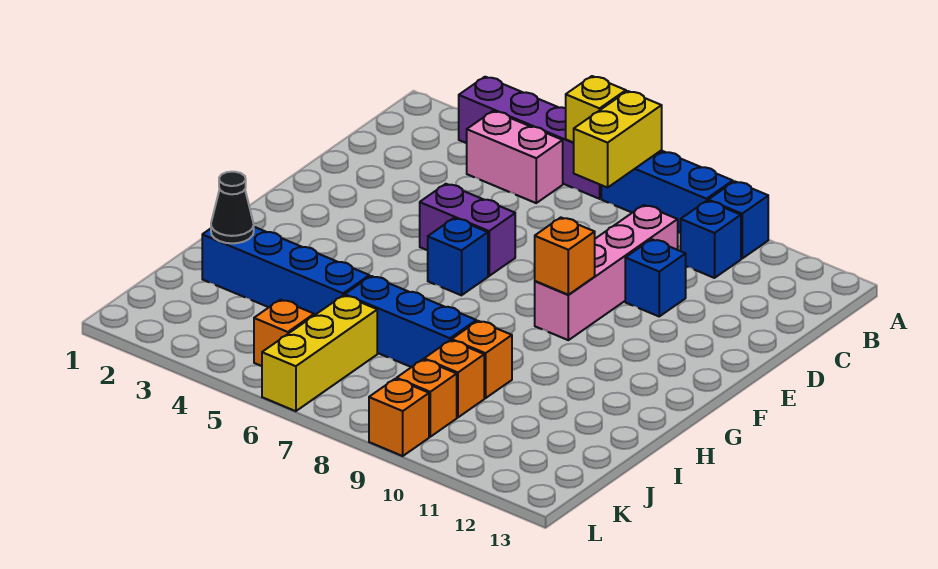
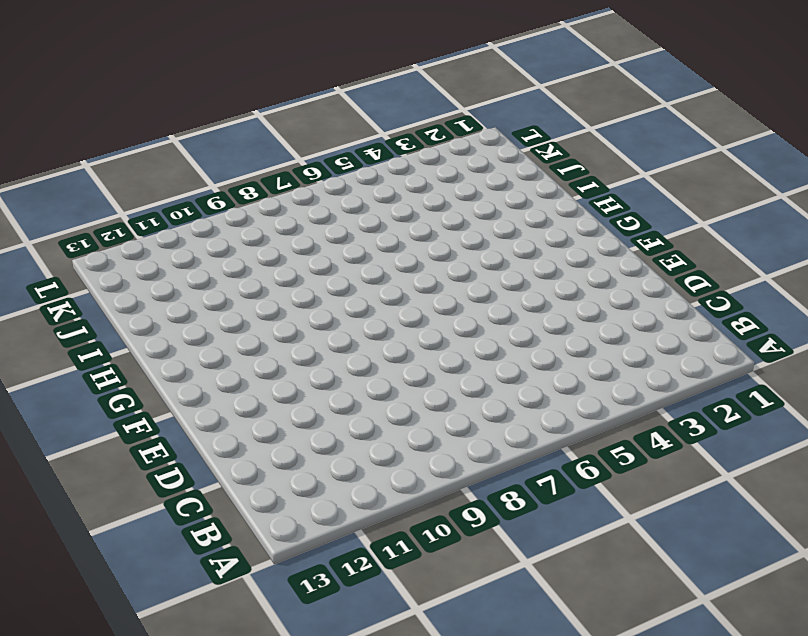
none -> purple brick A3:A6 level 1
none -> blue brick A7:A9 level 1
none -> blue brick A10 level 1

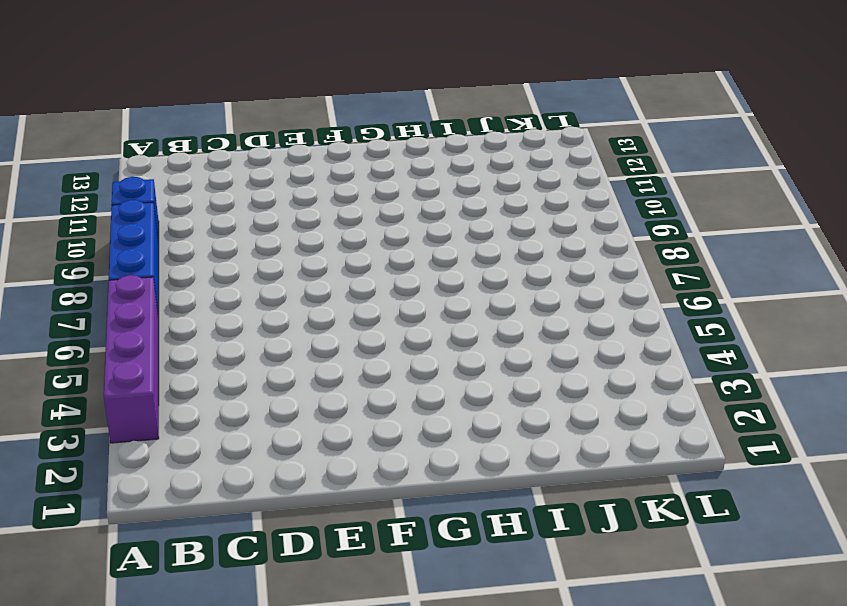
none -> pink brick B4:B5 level 1
none -> blue brick B10 level 1
none -> pink brick C9:F9 level 1

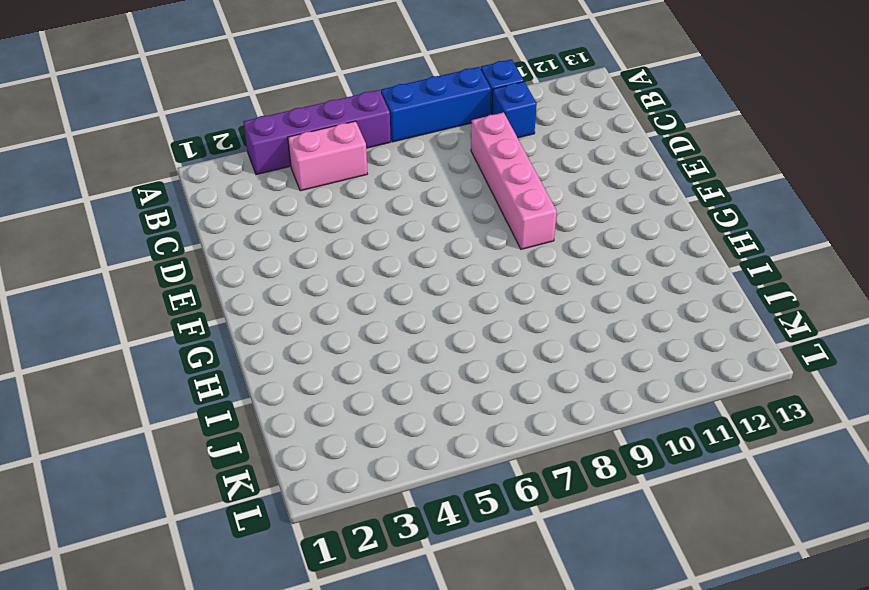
none -> blue brick D10 level 1
none -> purple brick E5:E6 level 1
none -> blue brick F6 level 1

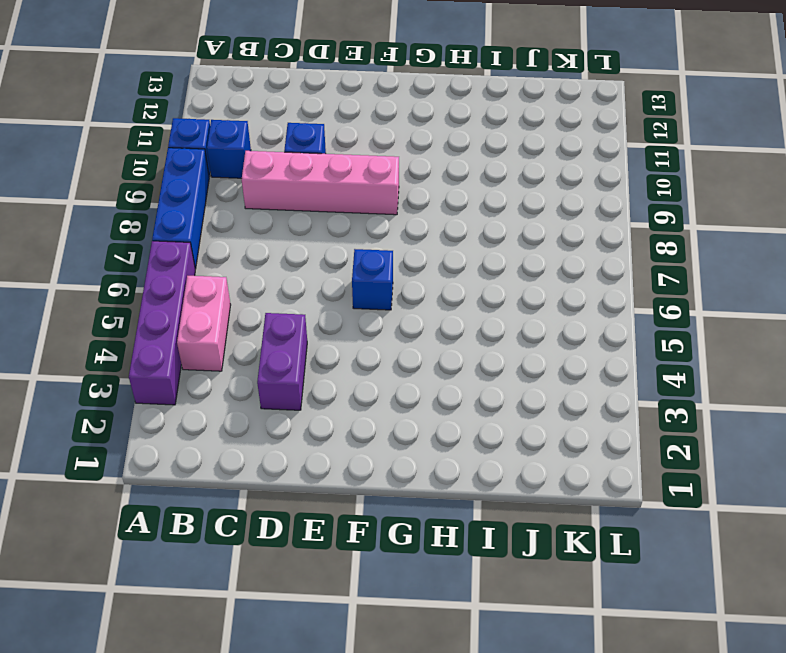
purple brick D3:D4 level 1 -> purple brick E5:E6 level 1
none -> blue brick I2:I5 level 1
none -> blue brick I6:I8 level 1
none -> orange brick I9 level 1

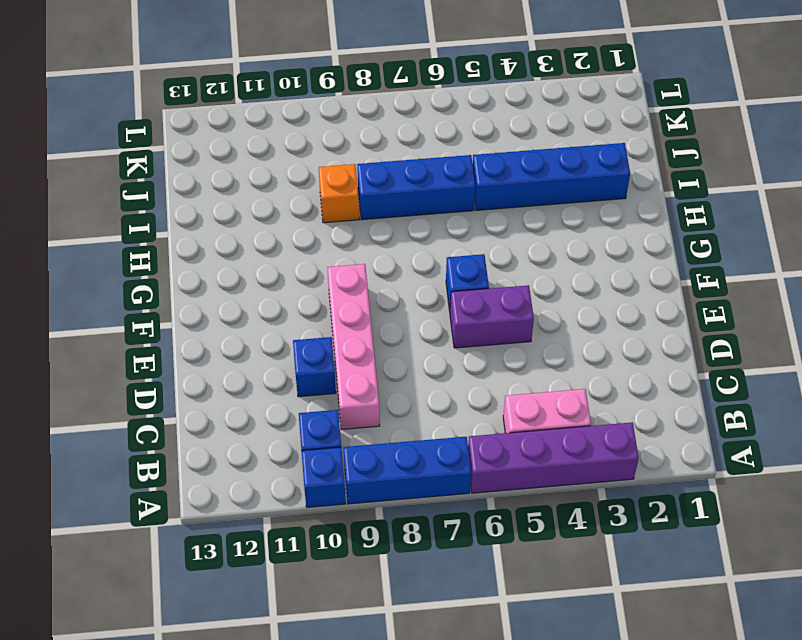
none -> yellow brick J6:L6 level 1
none -> orange brick J9 level 1
none -> orange brick K5 level 1

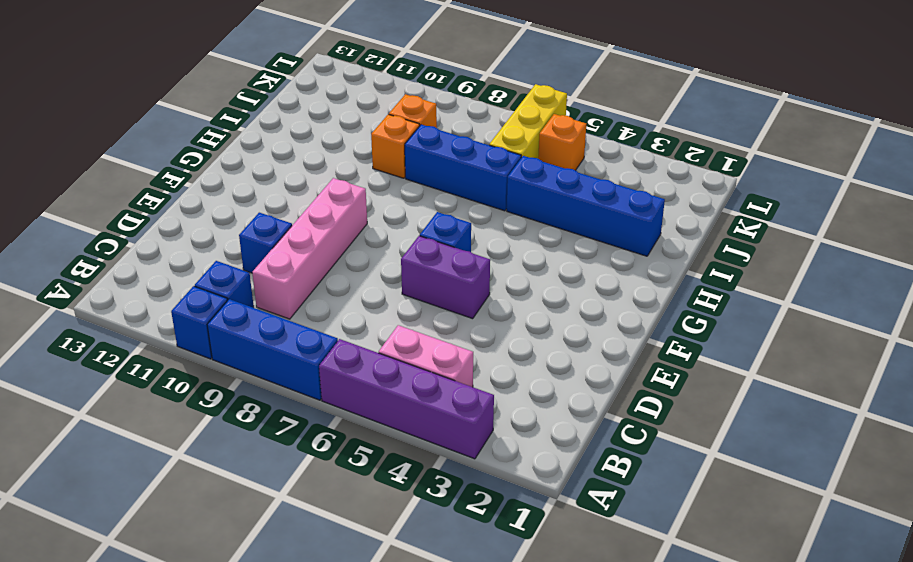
none -> orange brick K9 level 1
none -> orange brick L9 level 1
none -> yellow brick A6 level 2

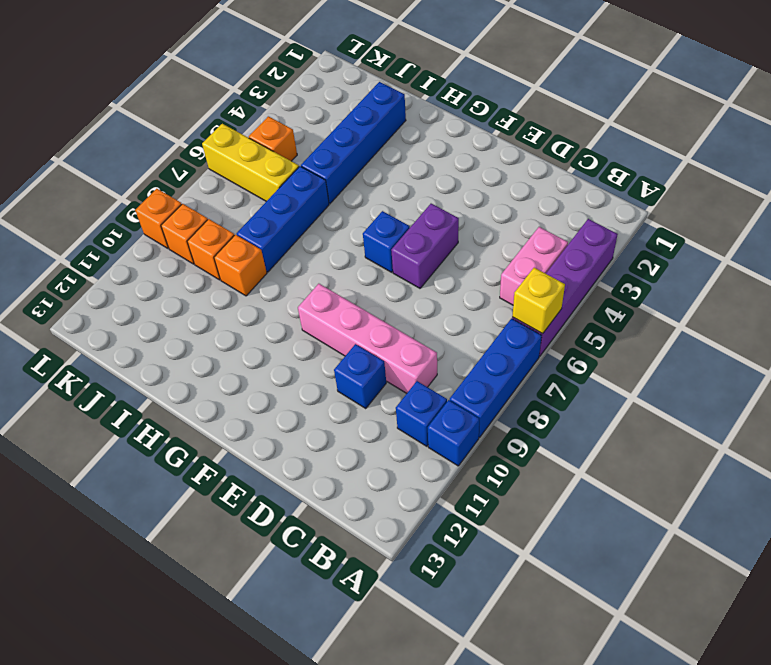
none -> yellow brick A7:B7 level 2
none -> orange brick F9 level 2
none -> black cone I2 level 2

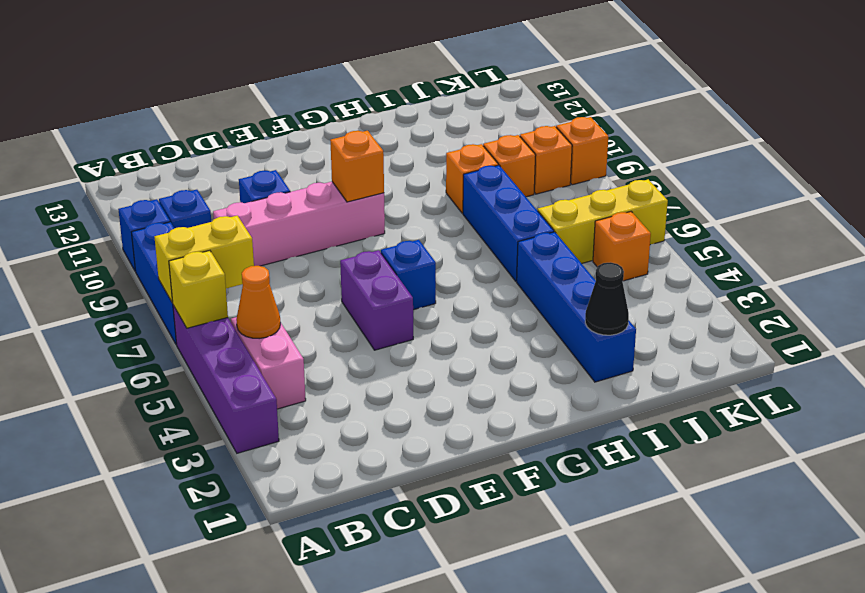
orange cone B5 level 2 -> none

